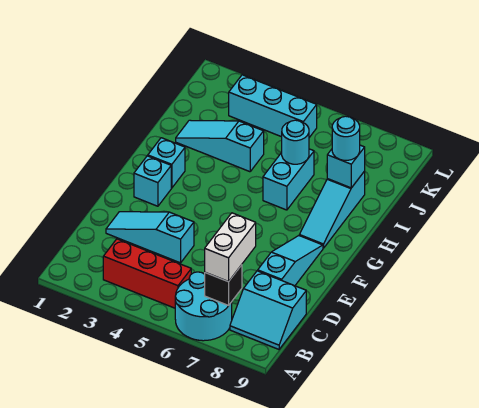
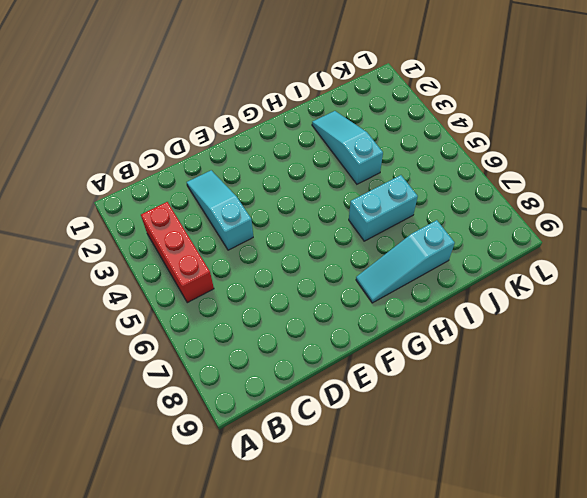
none -> cyan round brick A6:B7 level 1
none -> cyan slope B8:C9 level 1 top C
none -> cyan slope D8:F8 level 1 top D

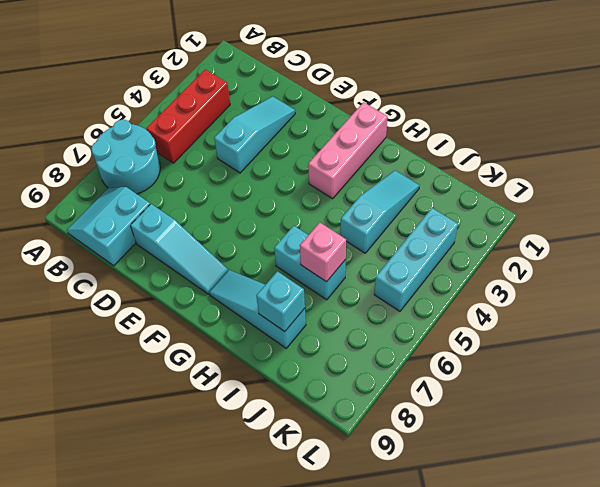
pink brick G1:G3 level 1 -> cyan brick G2 level 1
pink brick I6 level 2 -> cyan round brick I6 level 2
none -> cyan brick F2 level 1
none -> black brick B7 level 2
none -> white brick B7:C7 level 3

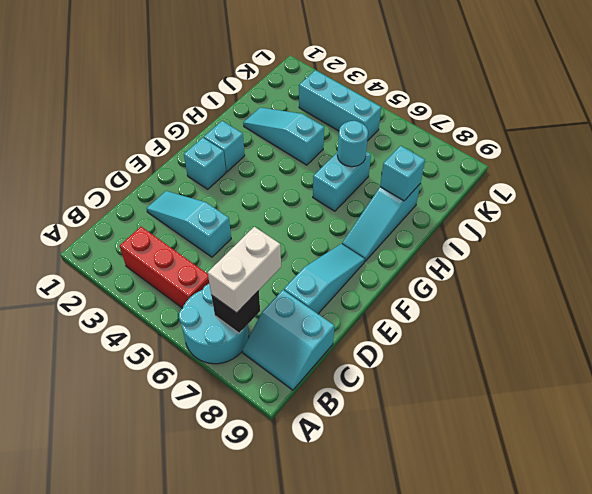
none -> cyan round brick I8 level 3

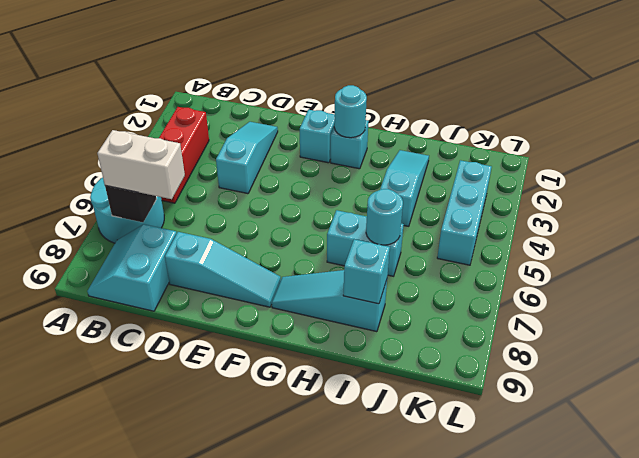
cyan round brick G2 level 2 -> cyan round brick I8 level 3

